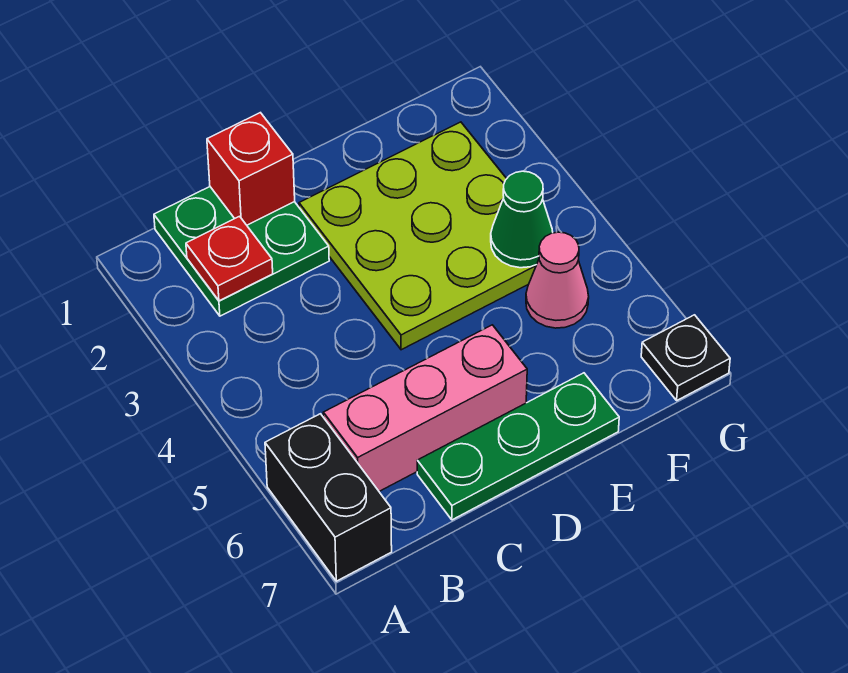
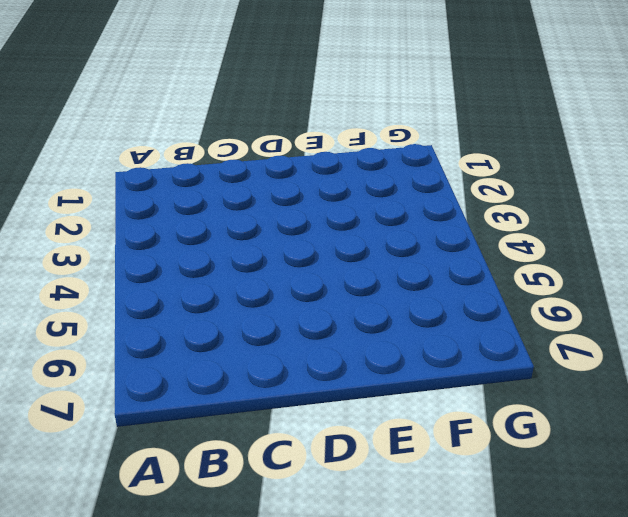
none -> black brick A6:A7 level 1
none -> green plate B1:C2 level 1

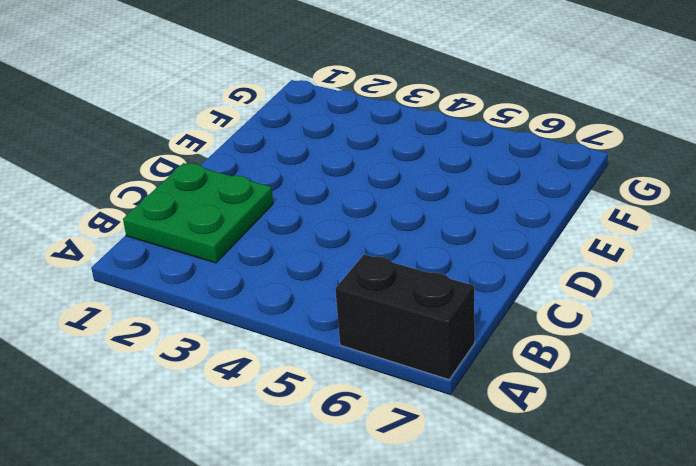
none -> pink brick B6:D6 level 1
none -> green plate C7:E7 level 1

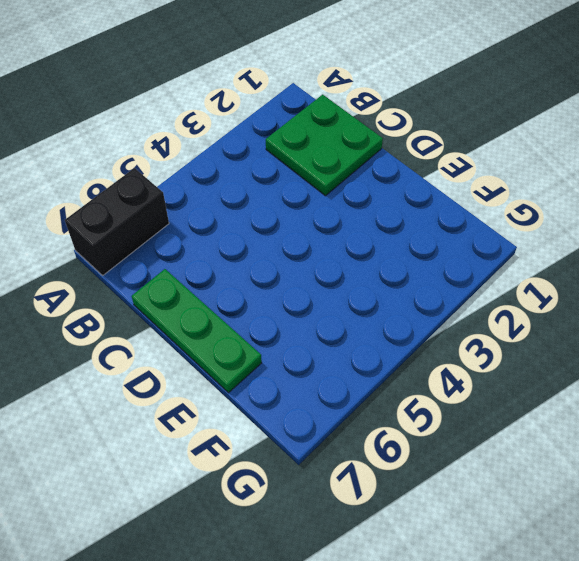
none -> pink brick B6:D6 level 1
none -> lime plate D2:F4 level 1

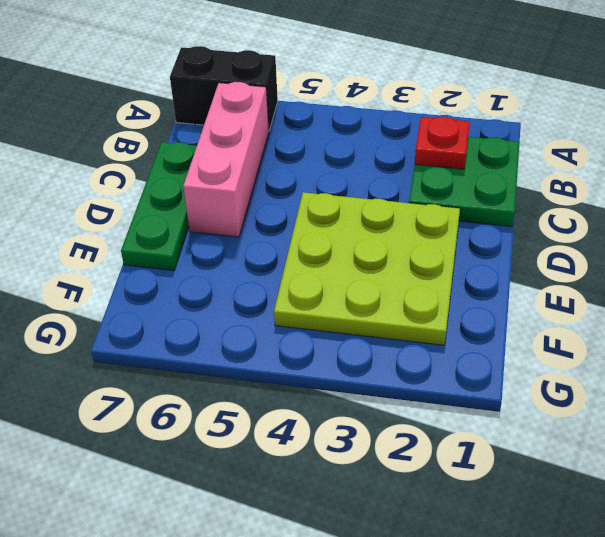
none -> pink cone F5 level 1
none -> black plate G7 level 1

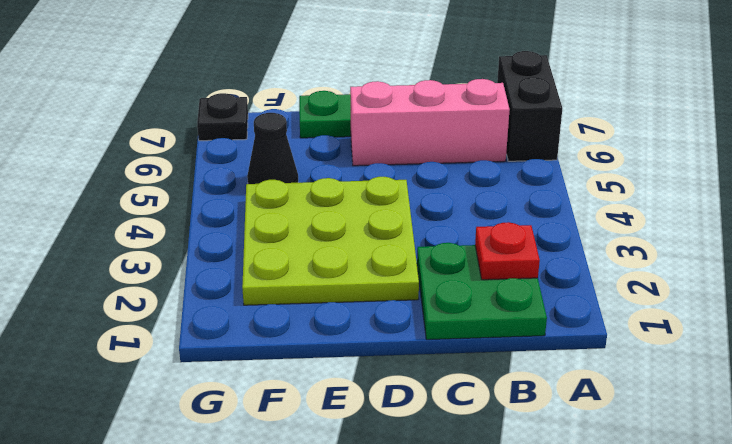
black cone F5 level 1 -> pink cone F5 level 1
none -> red brick C1 level 2
none -> green cone F4 level 2

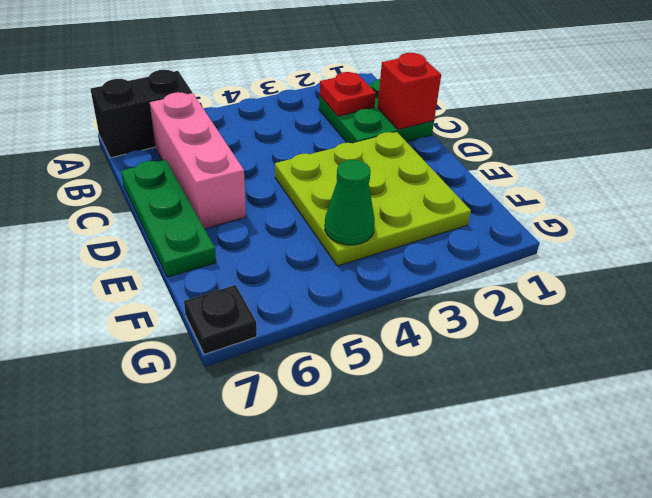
none -> pink cone F5 level 1

